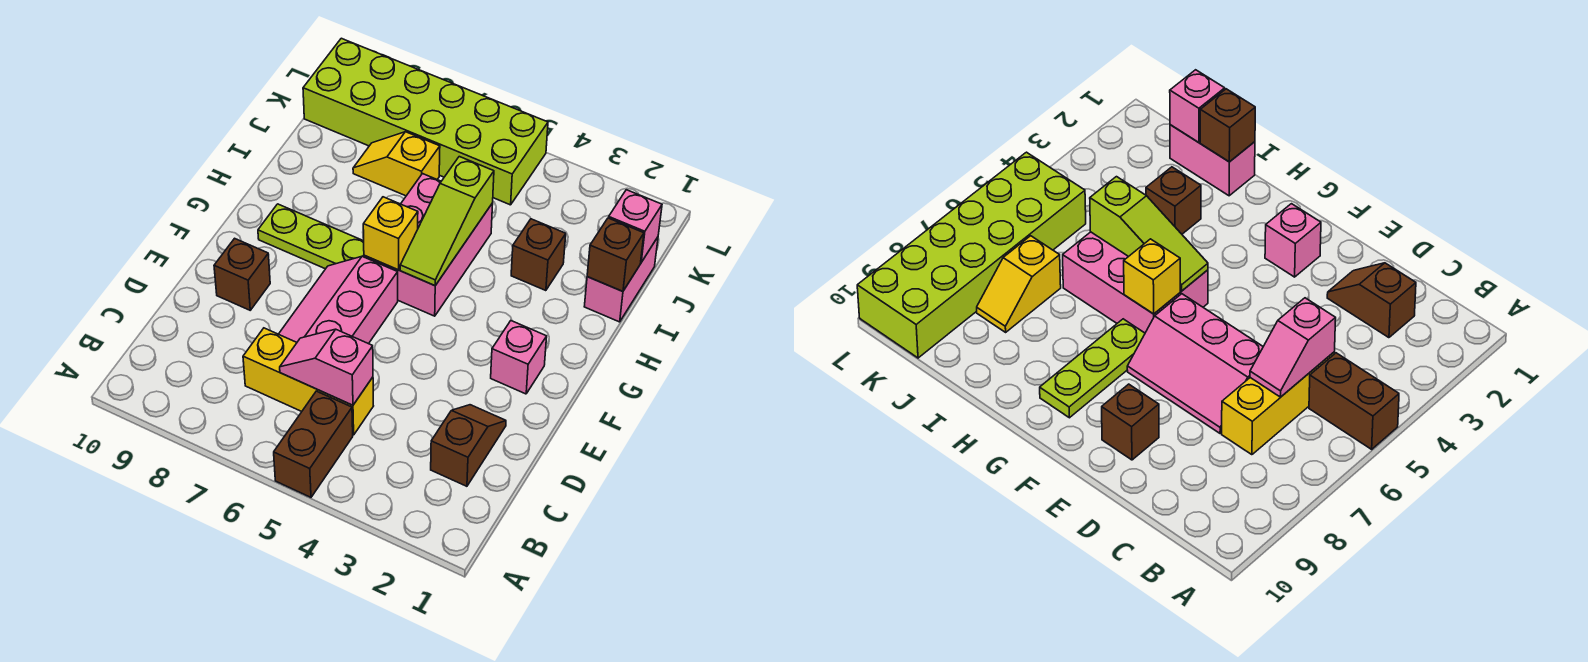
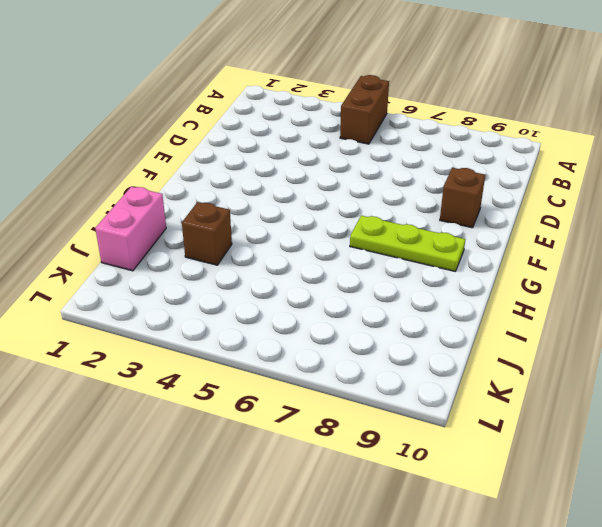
none -> brown slope C2:D2 level 1 top C
none -> yellow brick C5:C7 level 1
none -> pink slope D6:F7 level 1 top 6

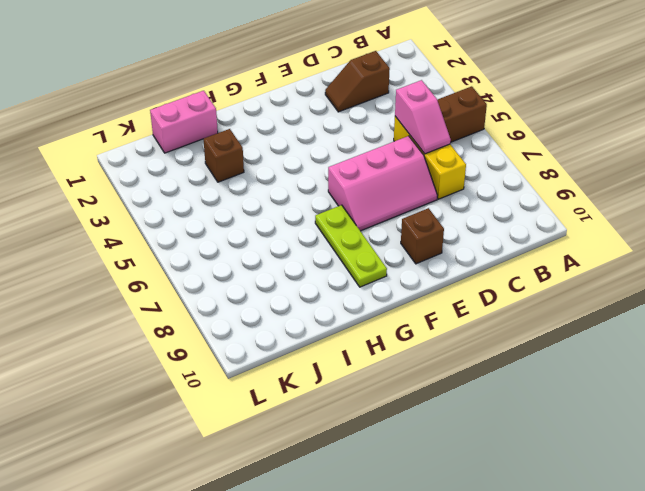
none -> pink brick F2 level 1
none -> pink brick G5:I6 level 1
none -> yellow slope J7:J8 level 1 top 7

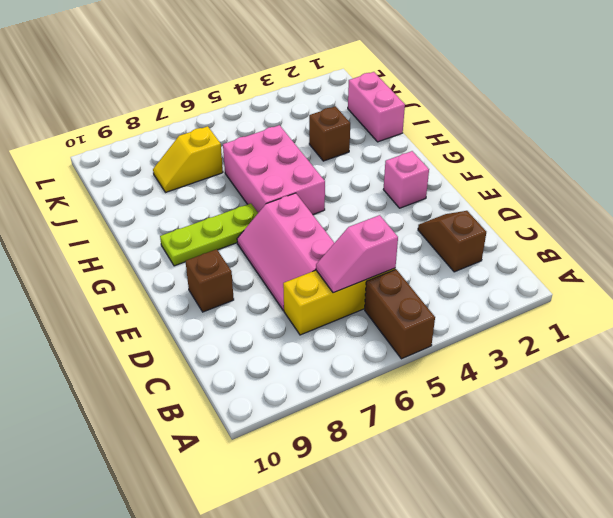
none -> lime brick K5:L10 level 1
none -> lime slope G5:I5 level 2 top I
none -> yellow brick G6 level 2

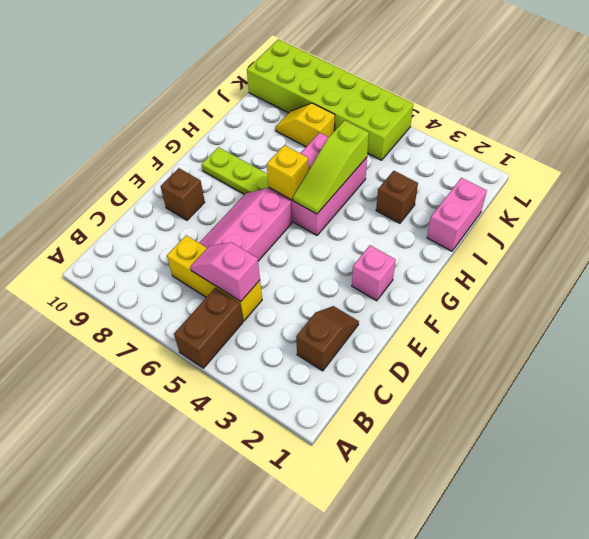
none -> brown brick I1 level 2
none -> pink brick J1 level 2

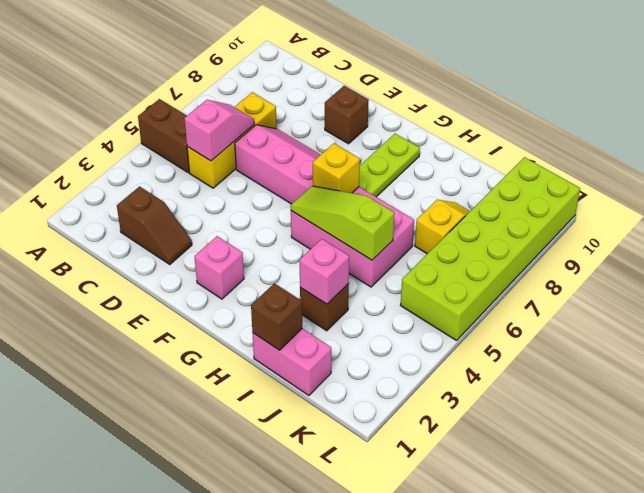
pink brick I3 level 2 -> pink brick J1 level 2

